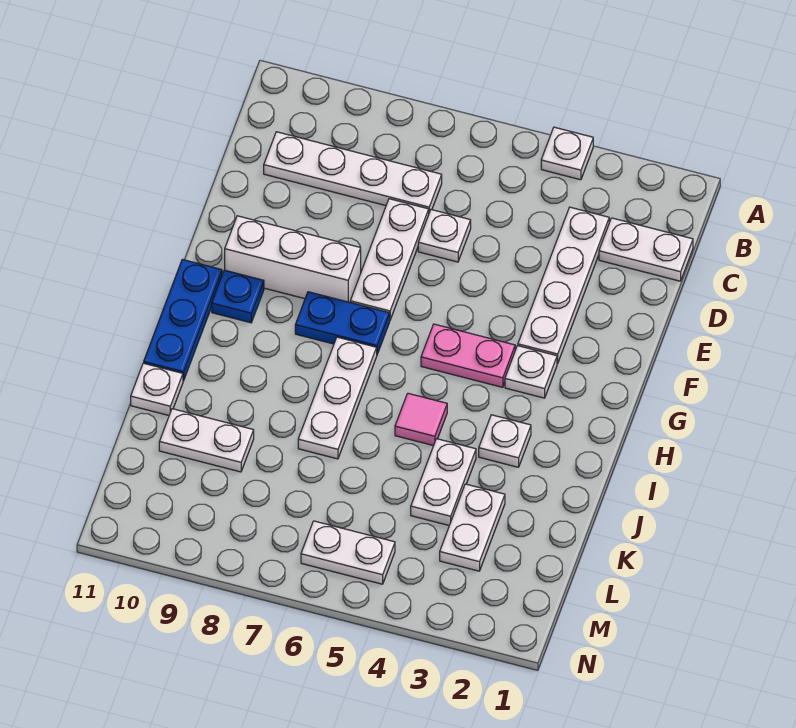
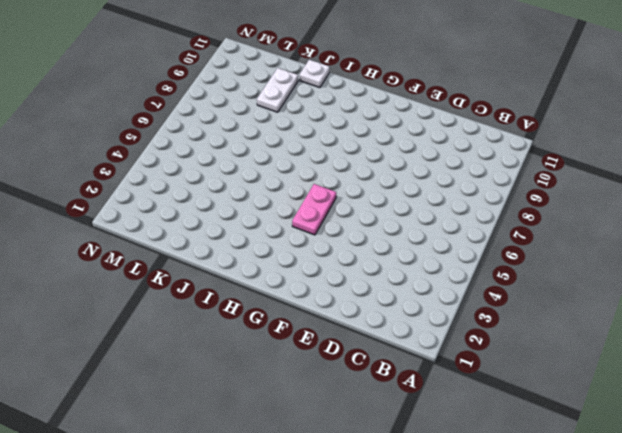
none -> white plate A4 level 1
none -> white plate C1:C2 level 1
none -> white plate C3:F3 level 1

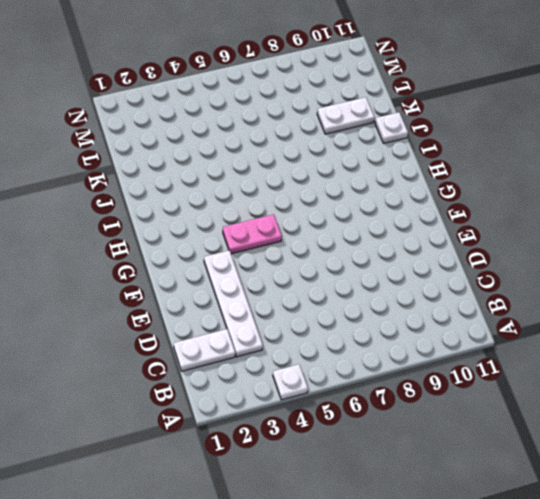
none -> white plate C7:C10 level 1
none -> white plate D6 level 1
none -> white plate D7:F7 level 1

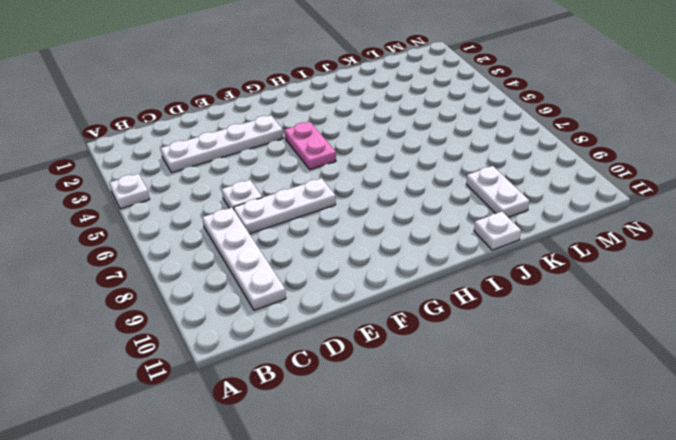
none -> white plate C1:C2 level 1
none -> white brick F8:F10 level 1
none -> white plate G3 level 1

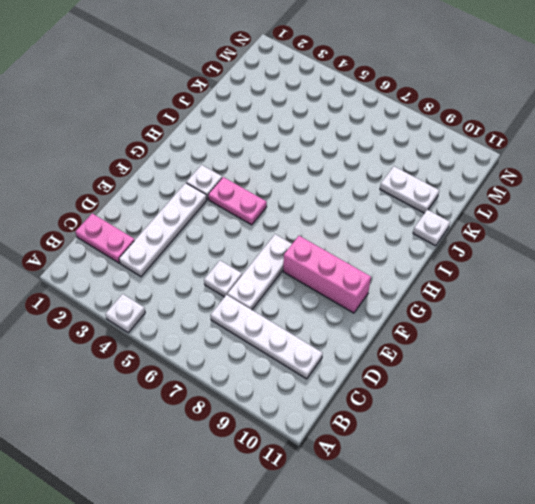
pink plate C1:C2 level 1 -> white plate C1:C2 level 1
pink brick F8:F10 level 1 -> white brick F8:F10 level 1
none -> blue plate G7:G8 level 1
none -> blue plate G10 level 1
none -> blue plate G11:I11 level 1

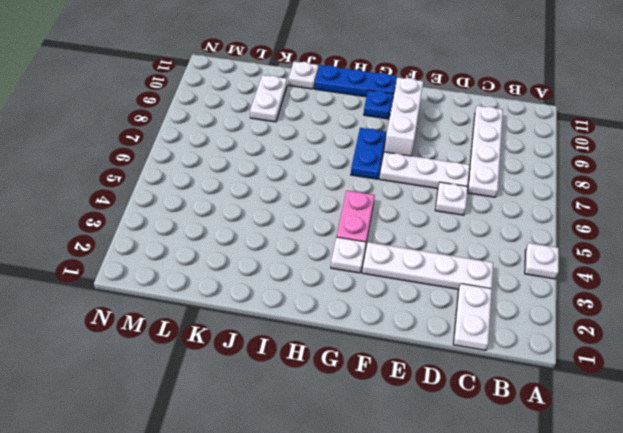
none -> white plate H7:J7 level 1
none -> white plate I3 level 1
none -> pink tile I5 level 1

